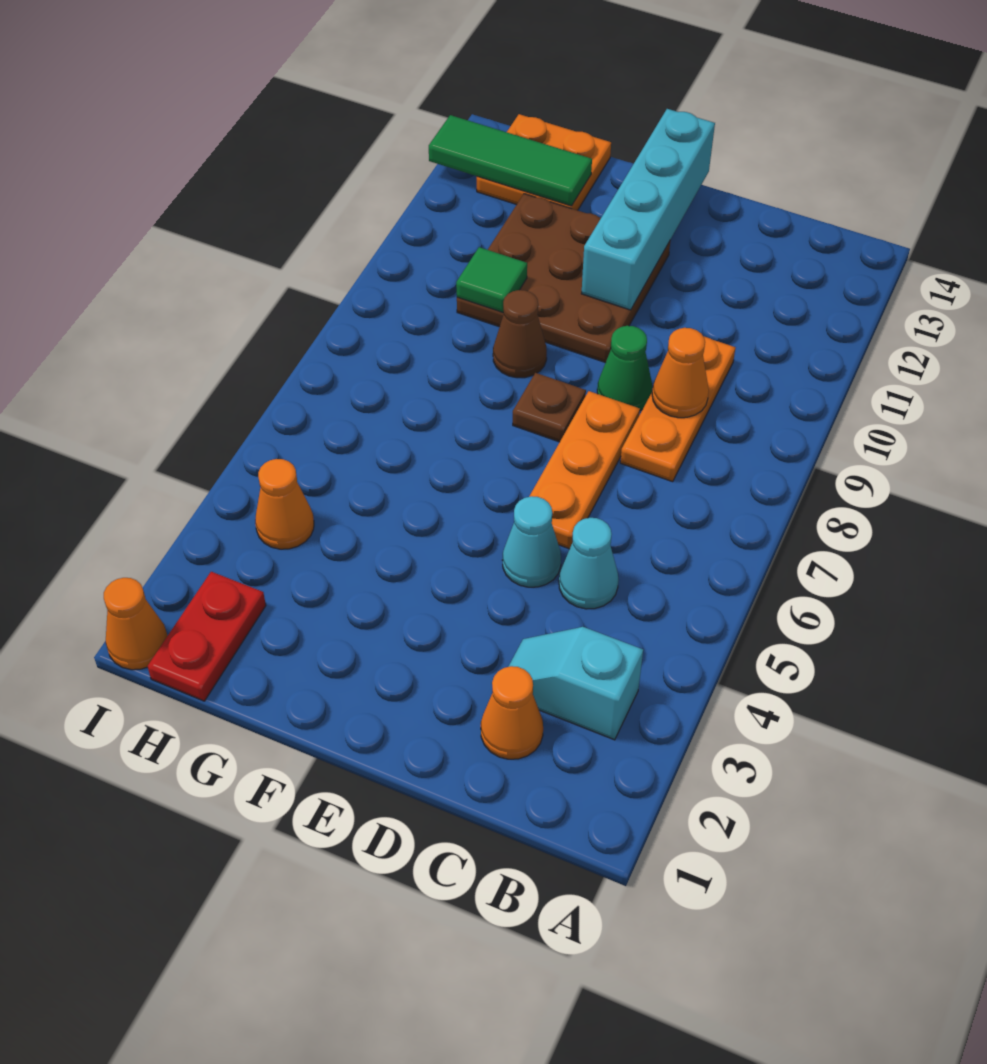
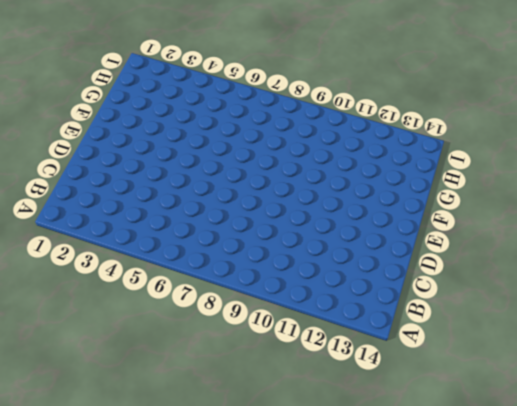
none -> cyan slope B3:C3 level 1 top B
none -> orange cone C2 level 1
none -> cyan cone C5 level 1

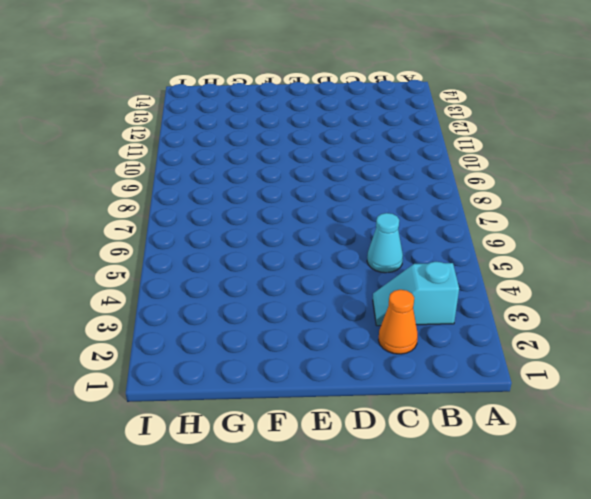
none -> orange plate C8:C10 level 1
none -> cyan cone D5 level 1
none -> orange plate D6:D8 level 1

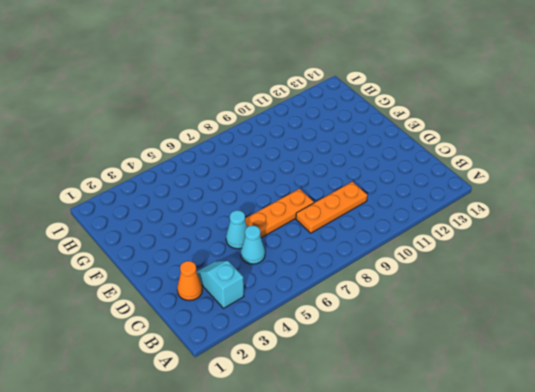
none -> green cone D9 level 1
none -> brown plate E8 level 1
none -> brown plate E10:G12 level 1

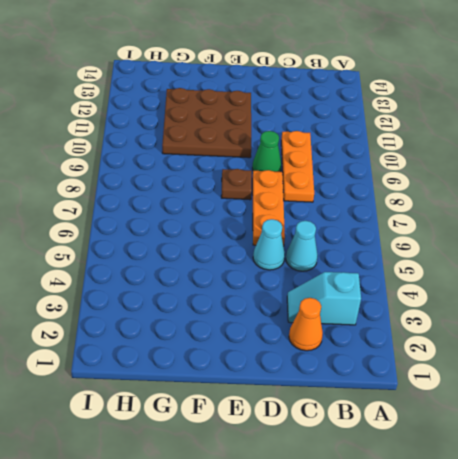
none -> brown cone F9 level 1
none -> orange plate G13:H14 level 1
none -> red plate H1:H2 level 1

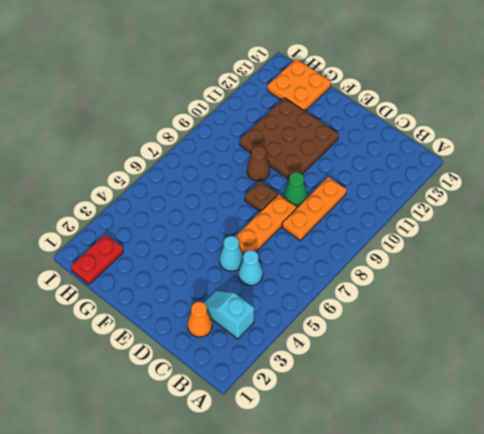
none -> orange cone H4 level 1
none -> orange cone I1 level 1
none -> orange cone C9 level 2

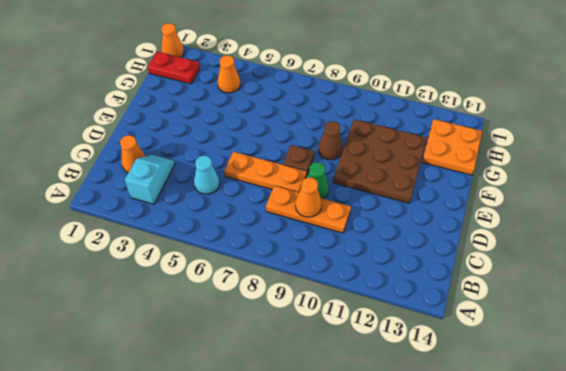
none -> cyan cone D5 level 1
none -> cyan brick E11:E14 level 2
none -> green tile G10 level 2

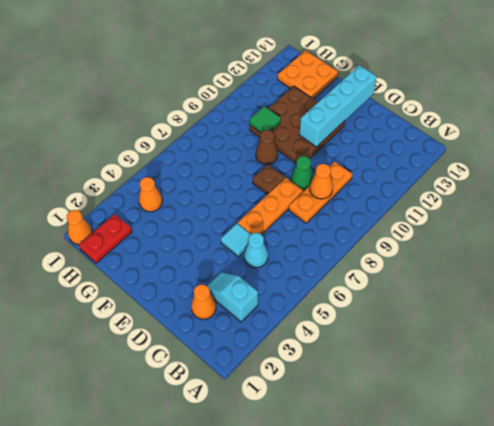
cyan tile D5 level 1 -> cyan cone D5 level 1
none -> green tile G13:I13 level 2

